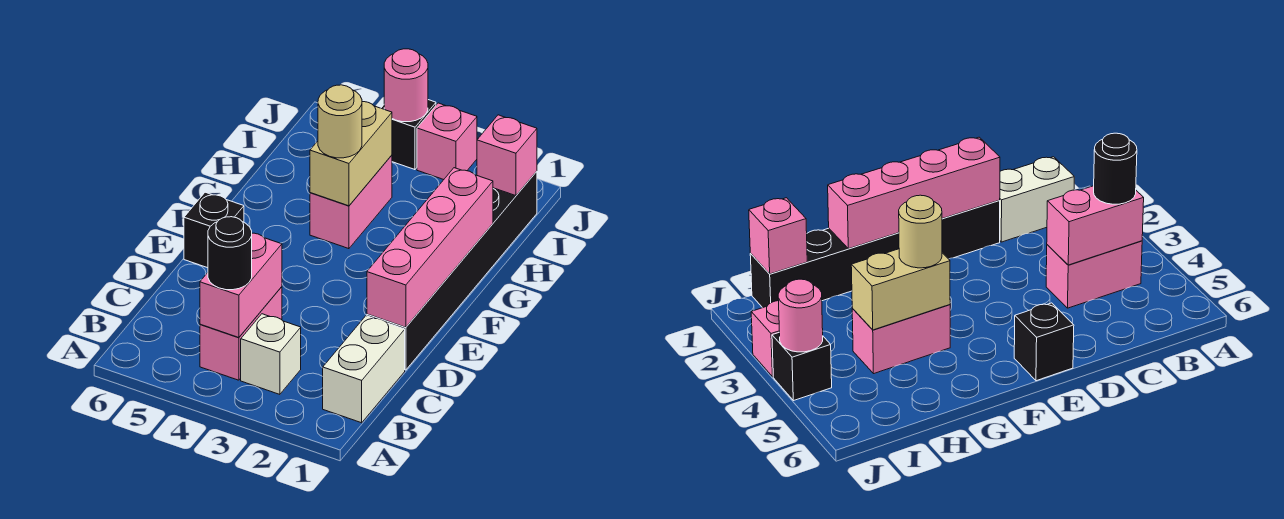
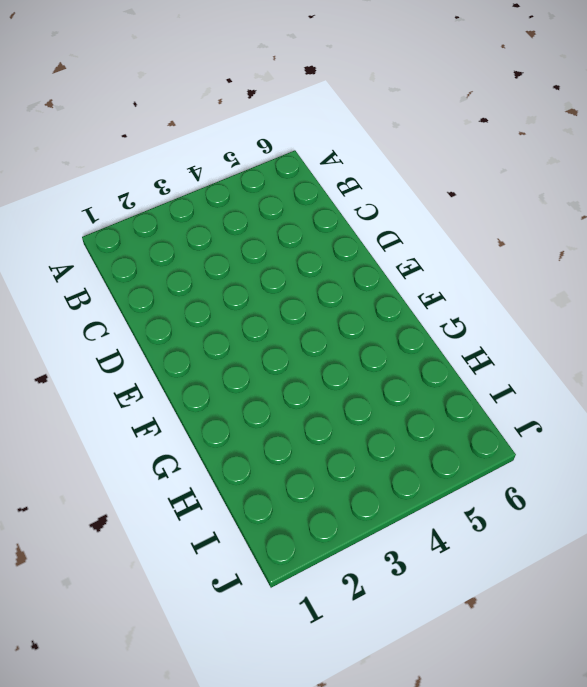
none -> white brick B1:C1 level 1
none -> white brick B3 level 1
none -> pink brick B4:C4 level 1

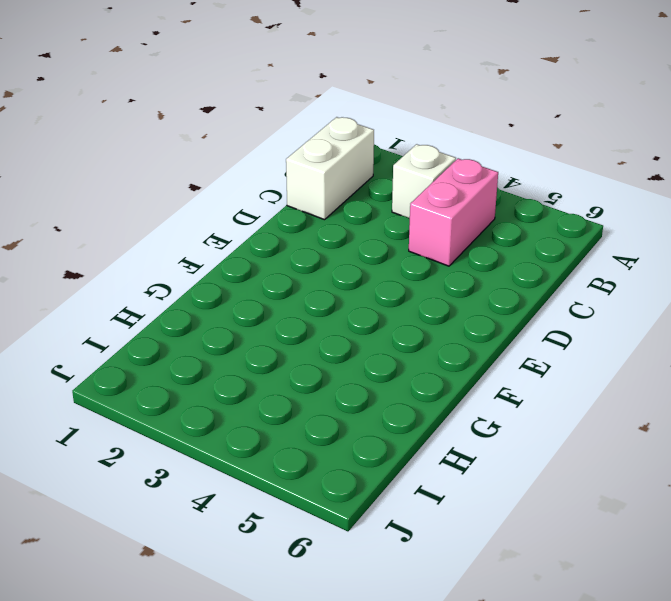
none -> black brick D1:I1 level 1
none -> black brick E6 level 1
none -> pink brick G4:H4 level 1

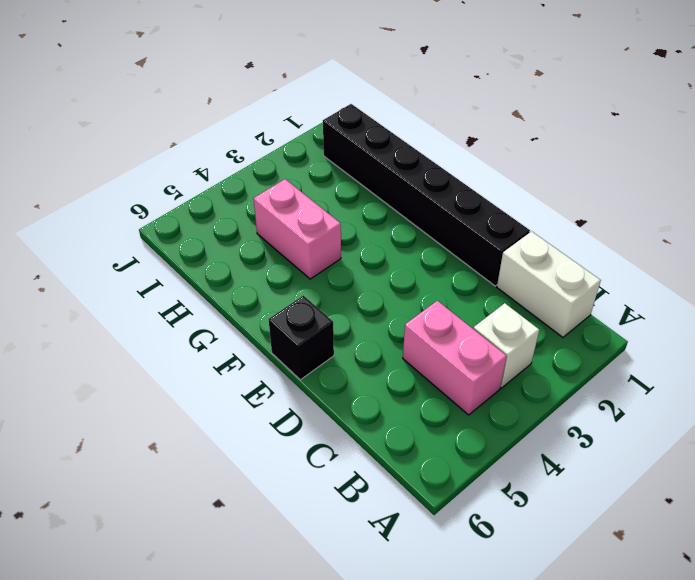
none -> pink brick J3 level 1
none -> black brick J4 level 1
none -> pink brick B4:C4 level 2

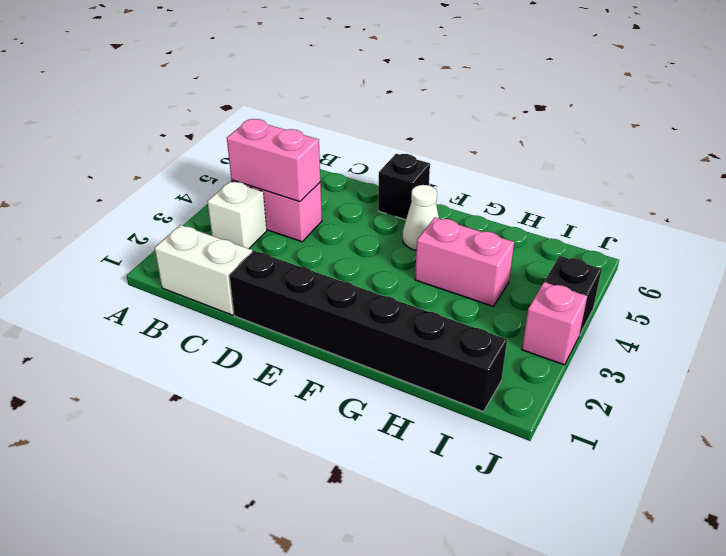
white cone F5 level 1 -> none
none -> pink brick D1:G1 level 2
none -> tan brick G4:H4 level 2
none -> pink brick I1 level 2

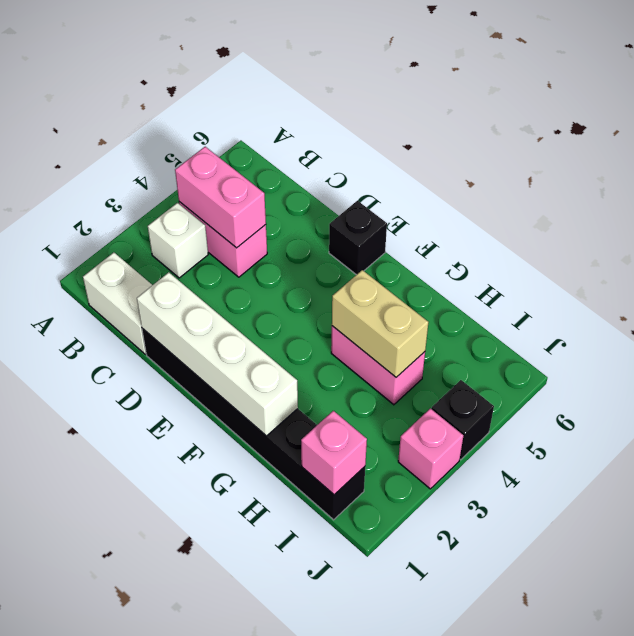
white brick D1:G1 level 2 -> pink brick D1:G1 level 2
none -> pink round brick J4 level 2
none -> black round brick B4 level 3
none -> tan round brick G4 level 3

